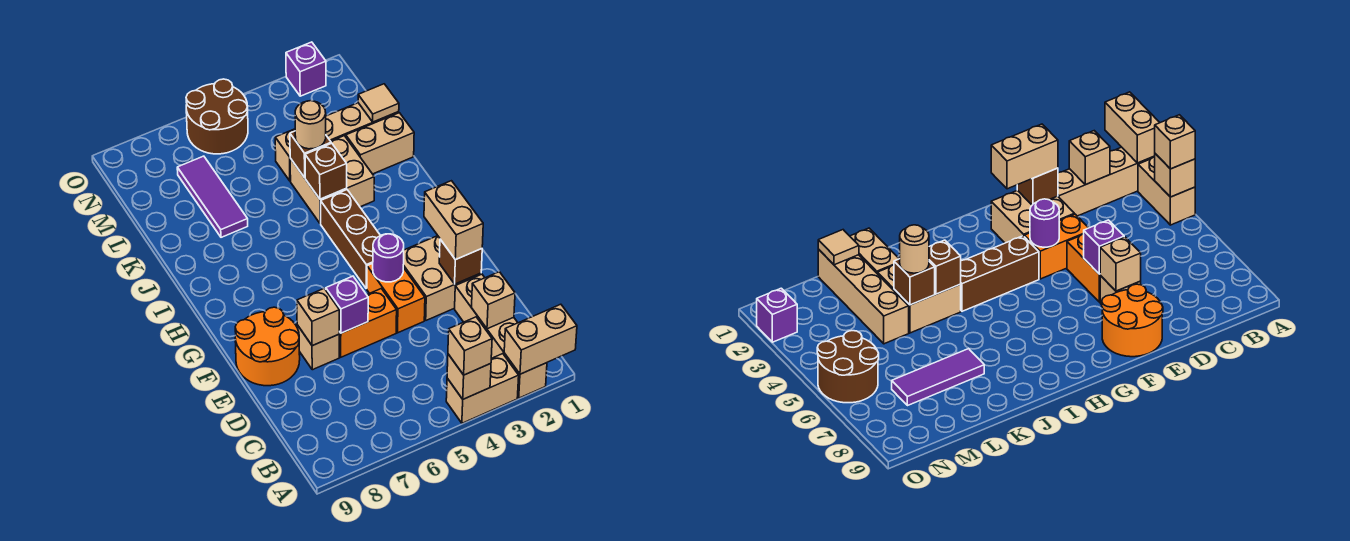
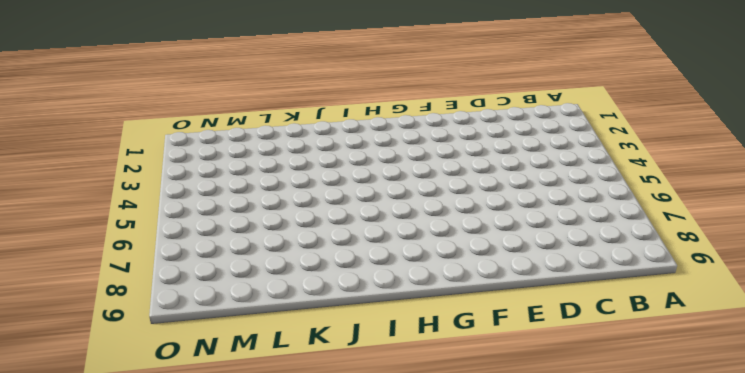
none -> tan brick A2:D2 level 1
none -> tan brick A3:A4 level 1
none -> tan brick E2:F3 level 1

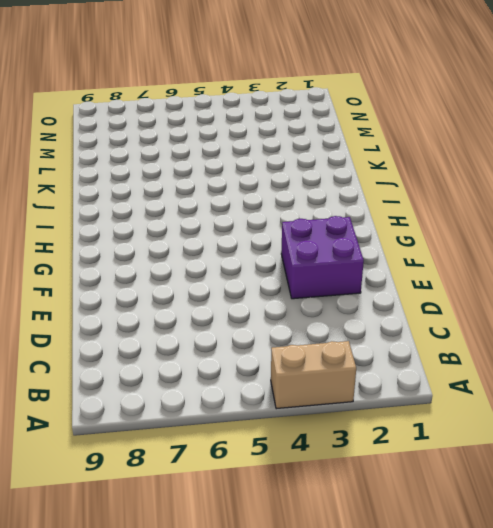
purple brick E2:F3 level 1 -> tan brick E2:F3 level 1
none -> tan brick A2:D2 level 1
none -> orange brick E4:F4 level 1
none -> orange brick E5:E6 level 1

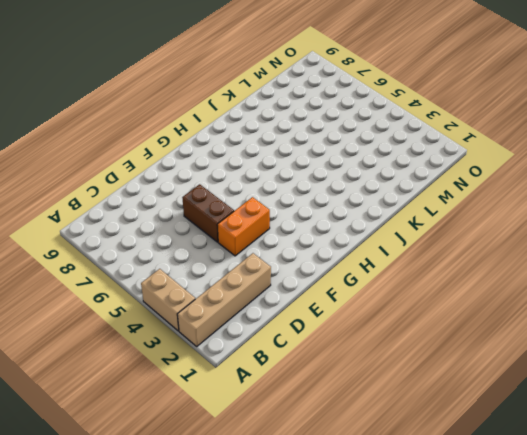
brown brick E5:E6 level 1 -> orange brick E5:E6 level 1
none -> tan brick E2:F3 level 1
none -> tan brick E7 level 1
none -> orange round brick E8:F9 level 1

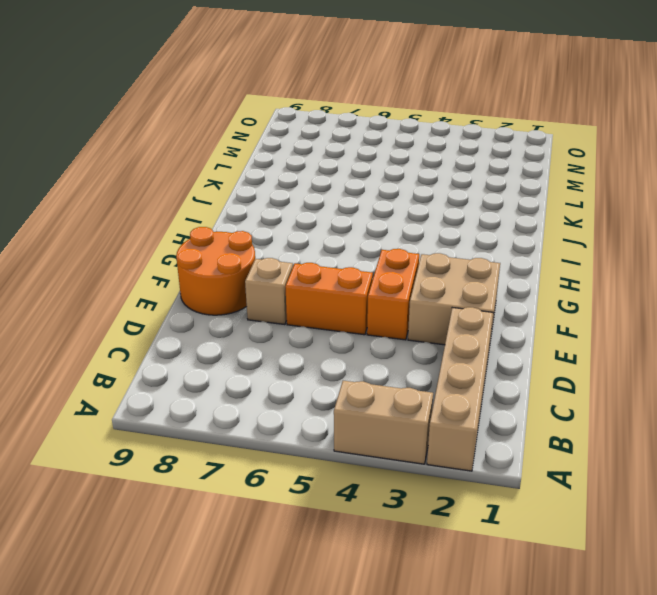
none -> brown brick G4:I4 level 1
none -> tan brick J3:K4 level 1
none -> tan brick K1:K2 level 1

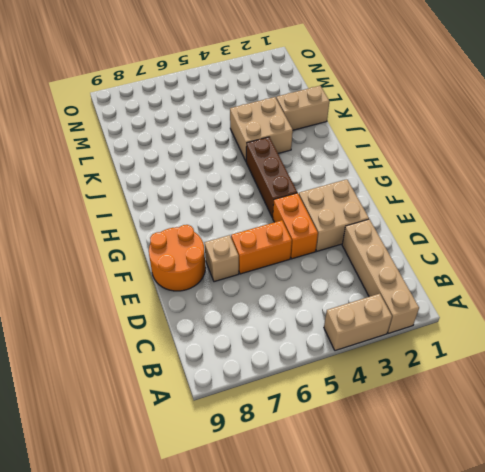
none -> purple tile K7:M7 level 1
none -> tan brick L1:L4 level 1
none -> brown round brick N5:O6 level 1

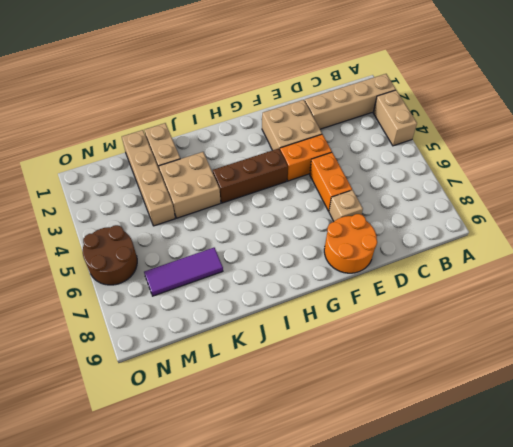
none -> purple brick O2 level 1
none -> tan brick A1:A2 level 2
none -> tan brick A4 level 2

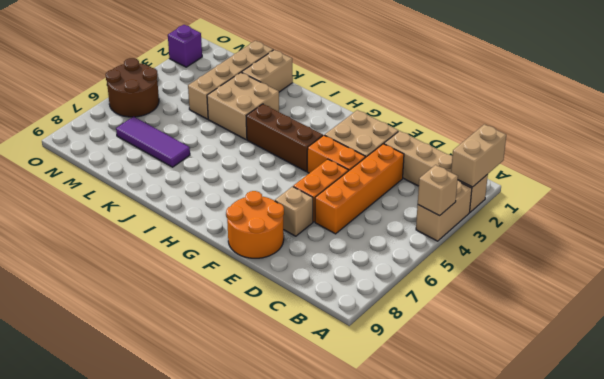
orange brick D3:D6 level 1 -> none
none -> tan brick C2 level 2
none -> brown brick E2 level 2
none -> purple brick E6 level 2

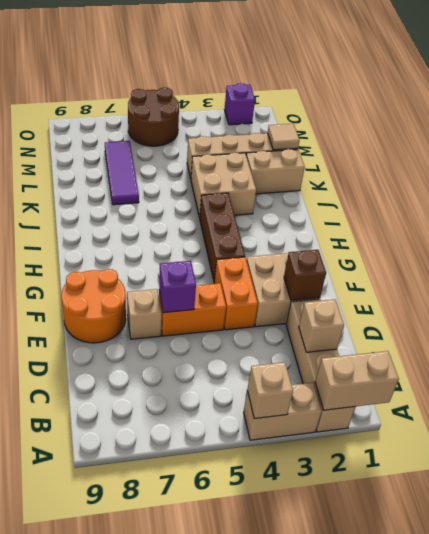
none -> tan brick E7 level 2
none -> purple round brick F4 level 2
none -> brown brick J4 level 2

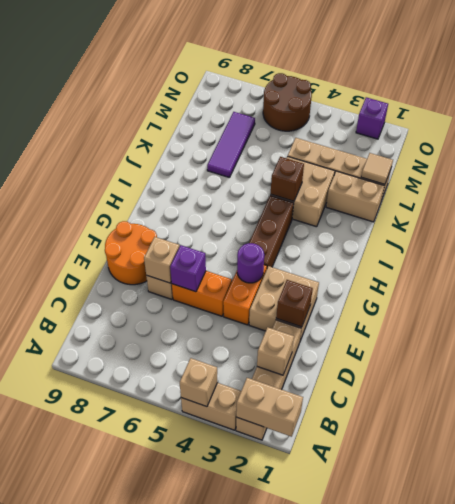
none -> brown brick K4 level 2
none -> tan brick A4 level 3
none -> tan brick E2:F2 level 3

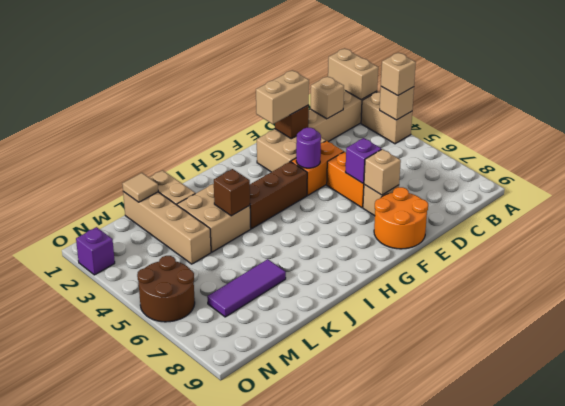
none -> brown brick K4 level 2
none -> tan round brick K4 level 3

